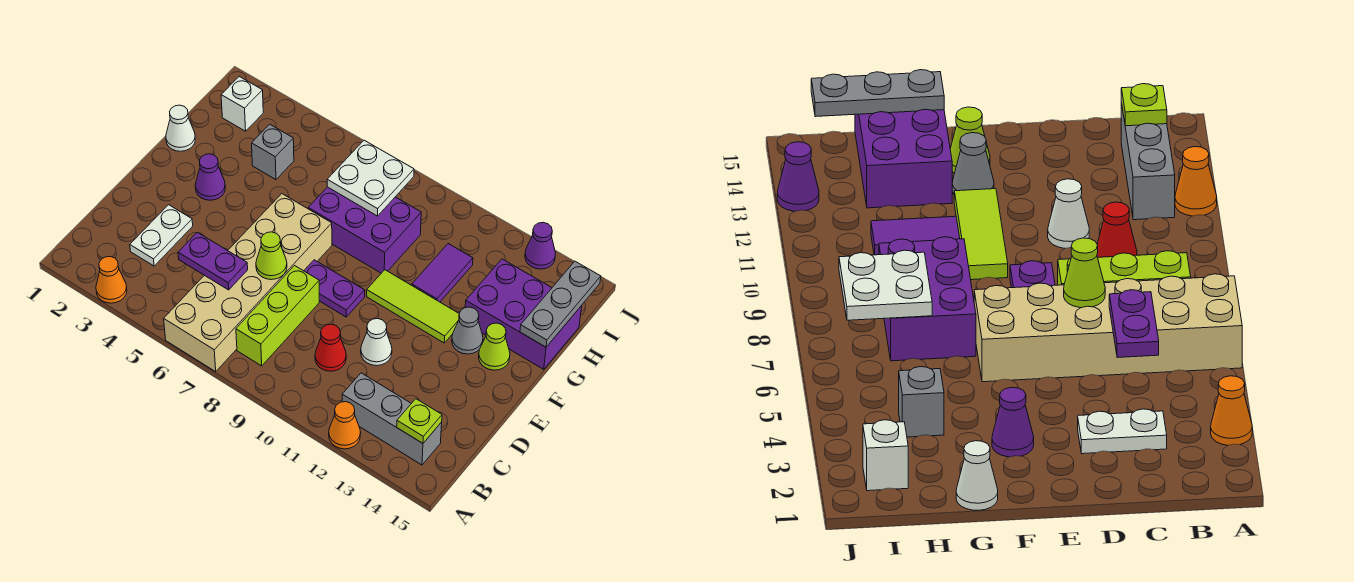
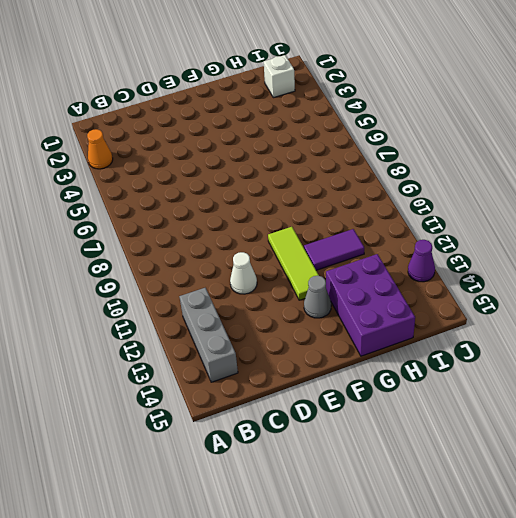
none -> tan brick A6:F7 level 1
none -> orange cone A12 level 1
none -> lime brick B8:D8 level 1

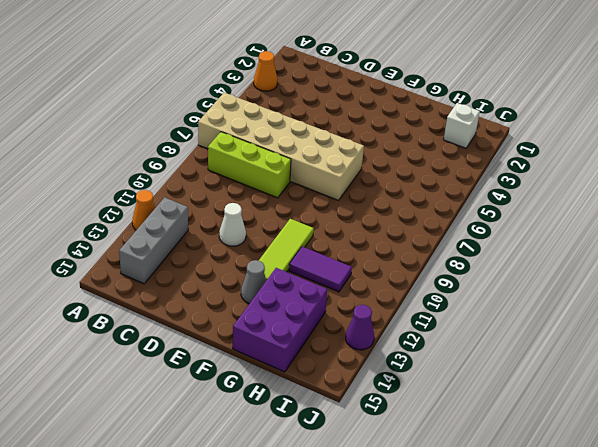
none -> white plate C3:D3 level 1
none -> red cone C10 level 1
none -> purple plate E8:E9 level 1

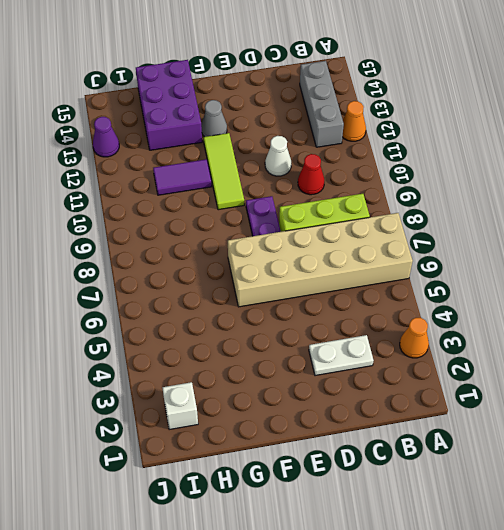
none -> purple cone F3 level 1
none -> lime cone F14 level 1
none -> white cone G1 level 1

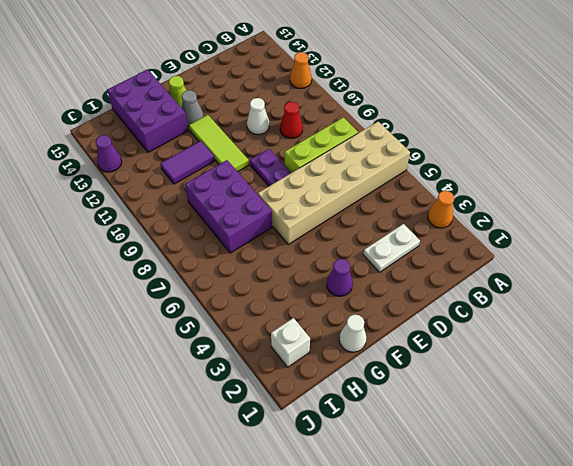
none -> grey brick B12:B14 level 1
none -> grey brick H4 level 1
none -> lime plate B14 level 2

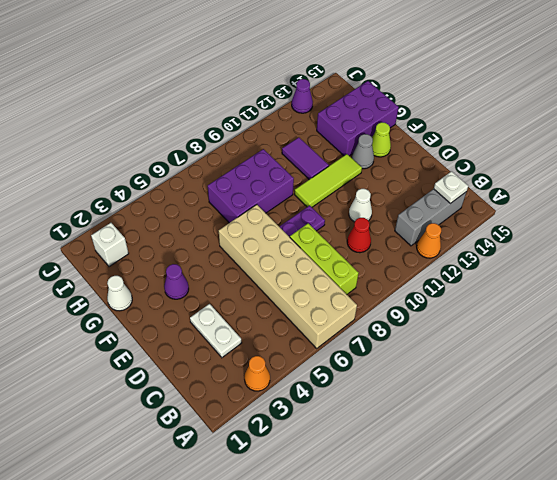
white plate B14 level 2 -> lime plate B14 level 2
none -> grey brick H4 level 1
none -> purple plate C5:C6 level 2
none -> lime cone D7 level 2

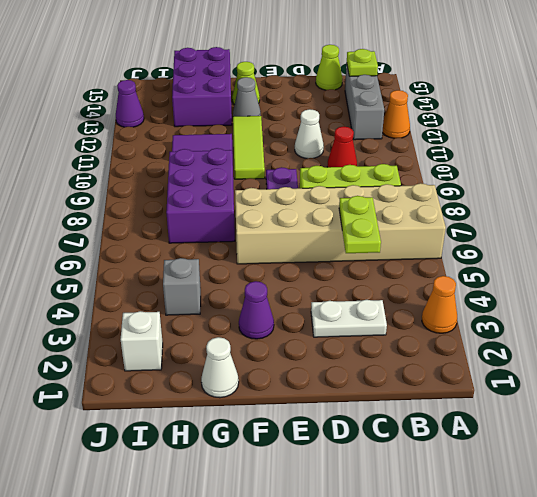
lime plate C5:C6 level 2 -> purple plate C5:C6 level 2
lime cone C15 level 1 -> lime cone D7 level 2
none -> grey plate G15:I15 level 2
none -> white plate H7:I8 level 2

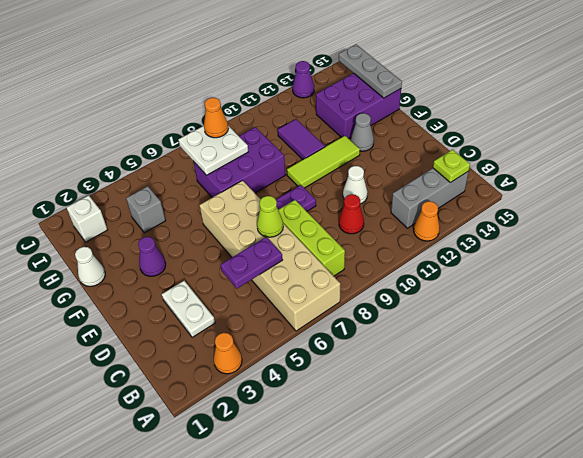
orange cone I8 level 3 -> none
none -> lime cone F14 level 1

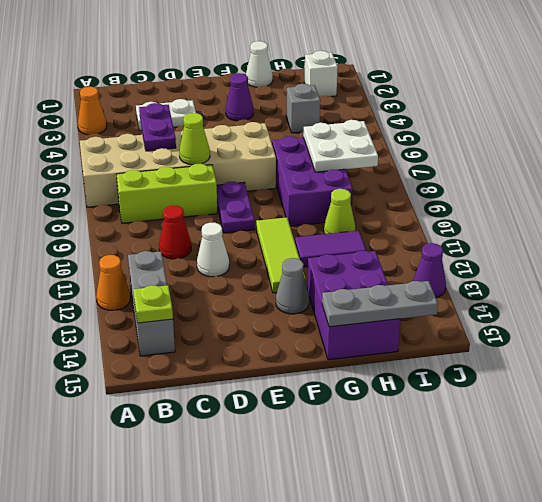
lime cone H10 level 1 -> lime cone F14 level 1

